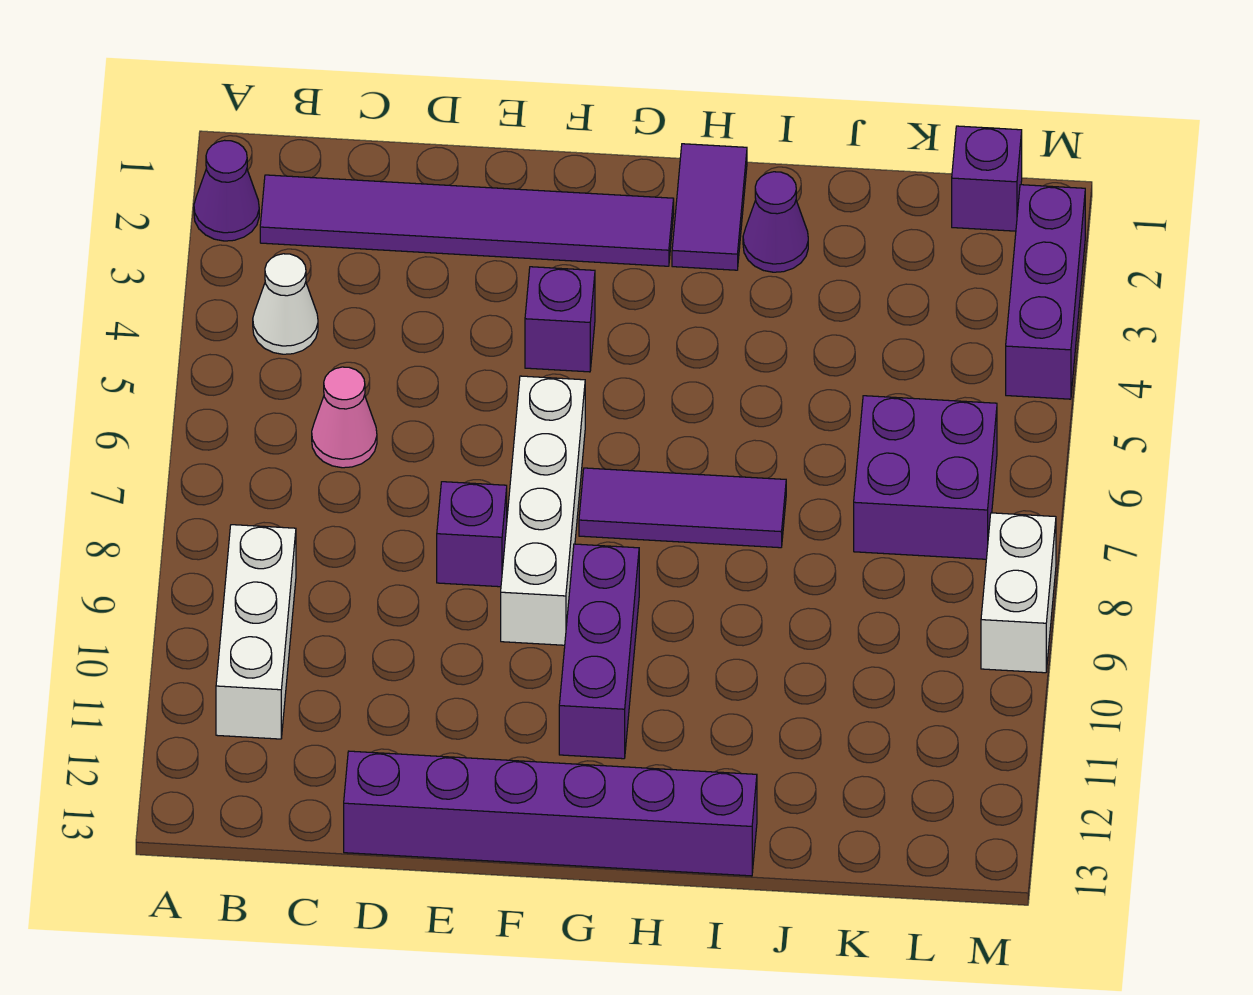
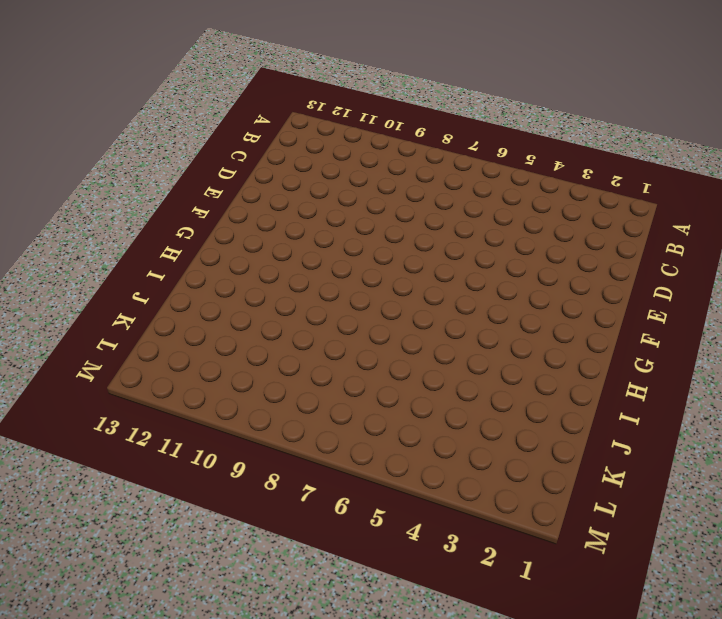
none -> purple cone A2 level 1
none -> purple tile B2:G2 level 1
none -> white cone B4 level 1

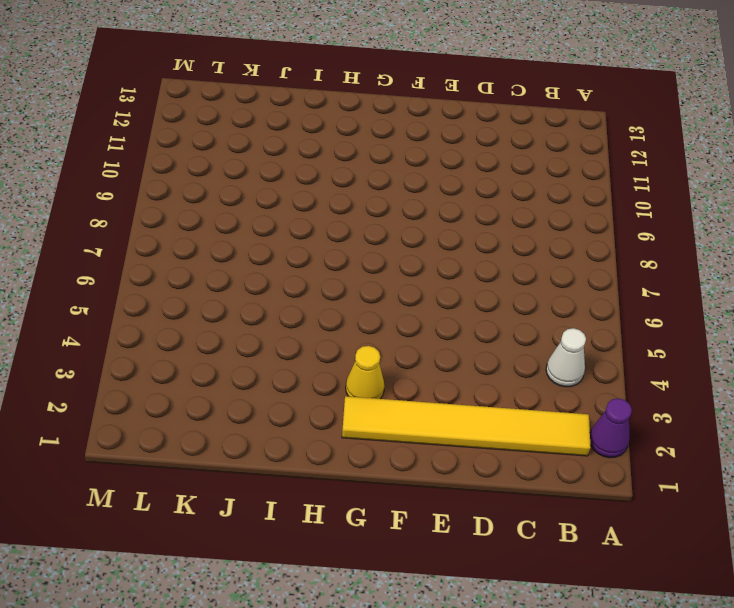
yellow tile B2:G2 level 1 -> purple tile B2:G2 level 1
yellow cone G3 level 1 -> none
none -> white brick B9:B11 level 1
none -> pink cone C6 level 1
none -> purple brick D13:I13 level 1

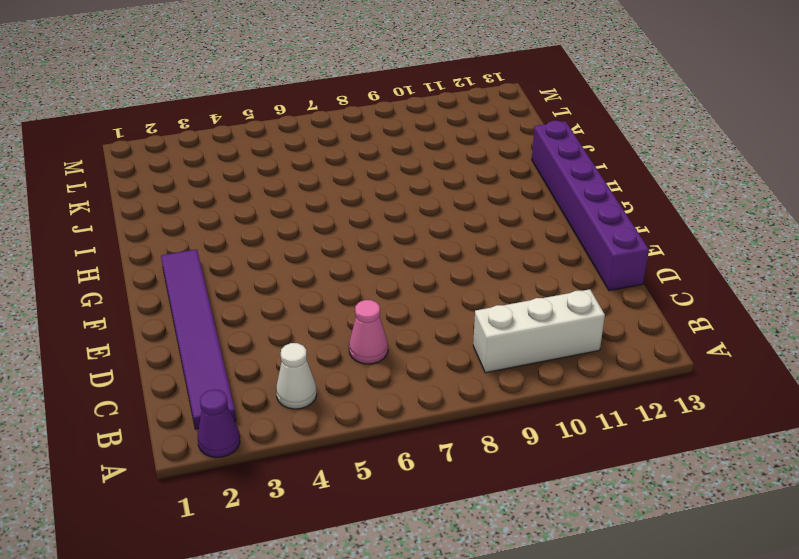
none -> purple brick E8 level 1
none -> purple brick F4 level 1
none -> white brick F6:F9 level 1

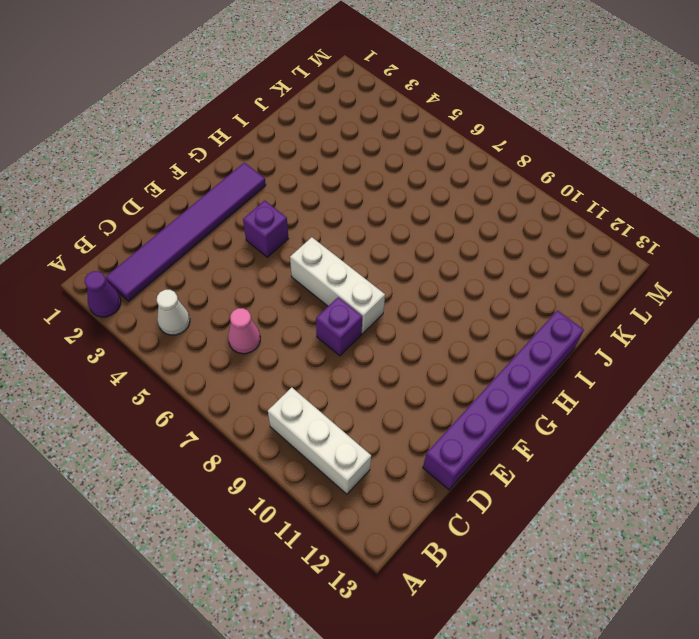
white brick F6:F8 level 1 -> white brick F6:F9 level 1
none -> purple tile G7:I7 level 1
none -> purple brick G9:G11 level 1
none -> purple tile H1:H2 level 1

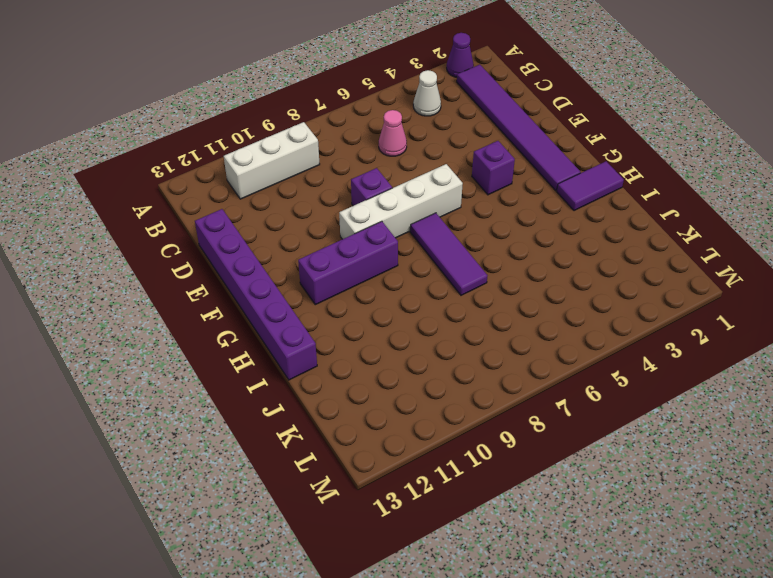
none -> purple cone I2 level 1
none -> purple brick K6:L7 level 1
none -> purple brick L1 level 1

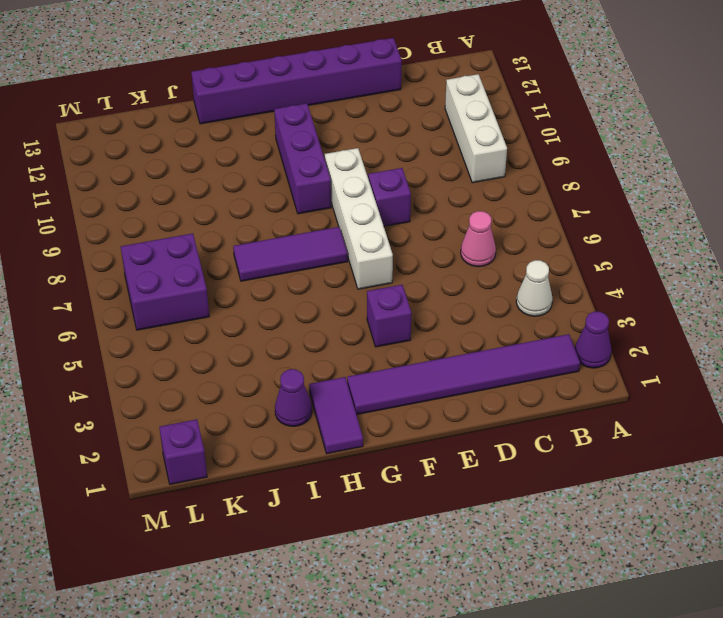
none -> purple brick M2:M4 level 1
none -> white brick M8:M9 level 1

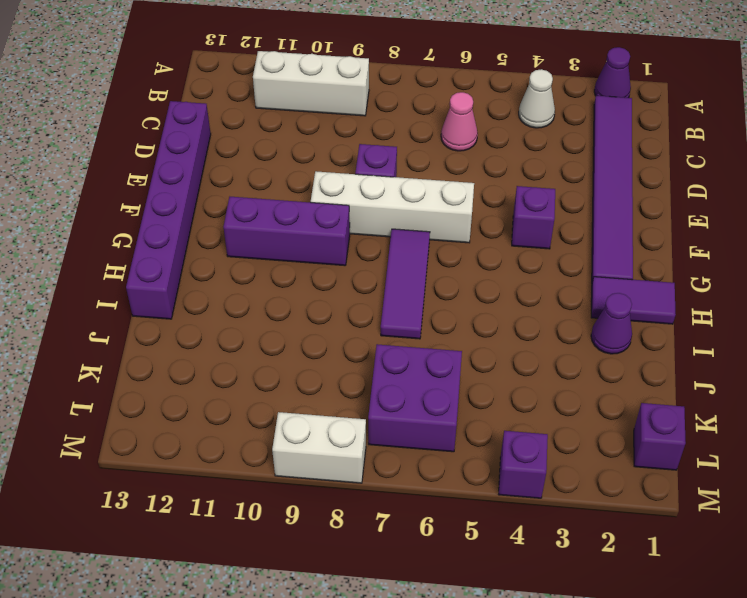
purple brick M4 level 1 -> purple brick M2:M4 level 1

